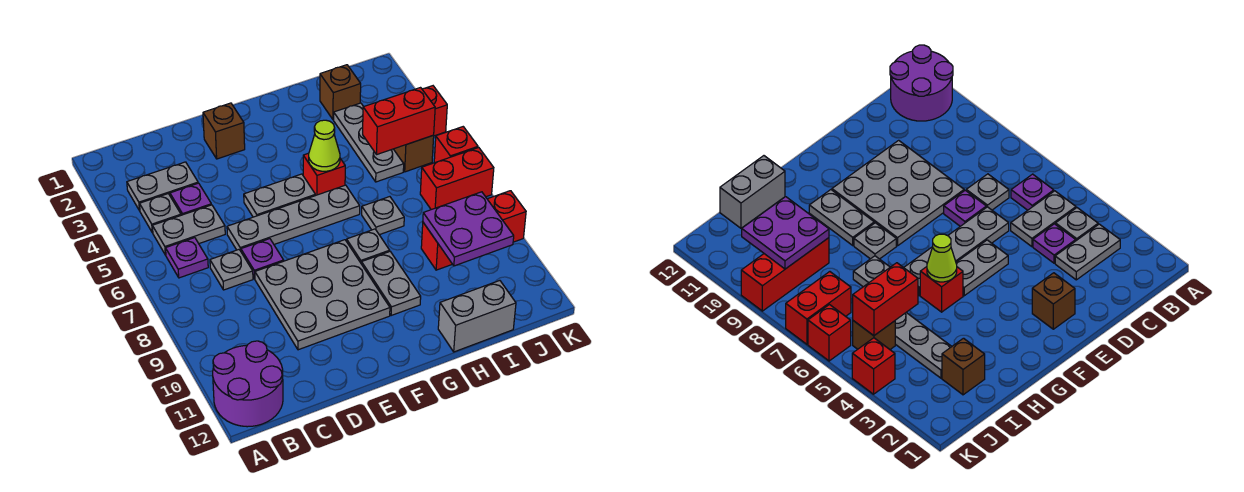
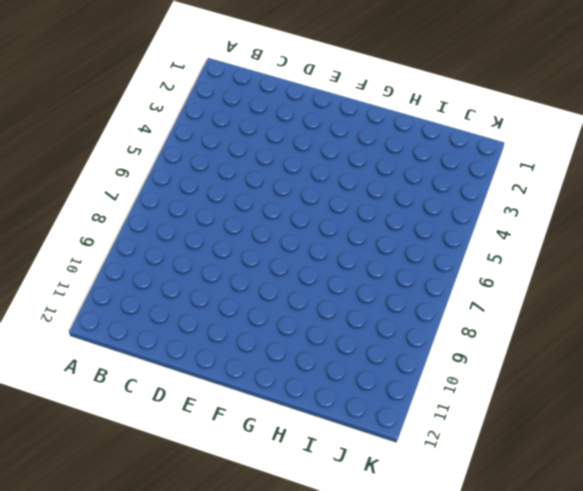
none -> purple round brick A11:B12 level 1
none -> grey plate B3:C3 level 1
none -> grey plate B4 level 1

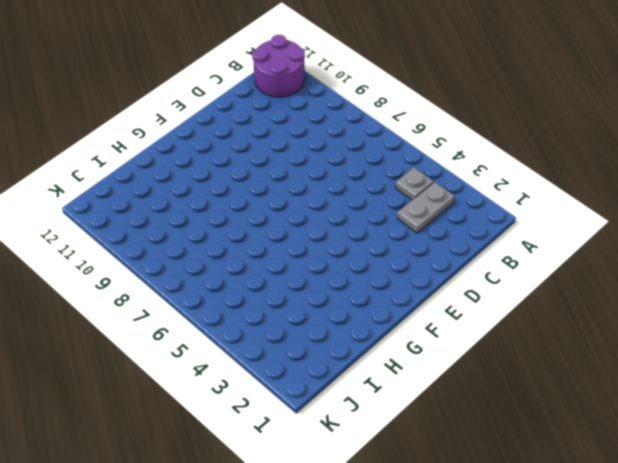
none -> grey plate B5:C5 level 1
none -> purple plate B6 level 1
none -> purple plate C4 level 1

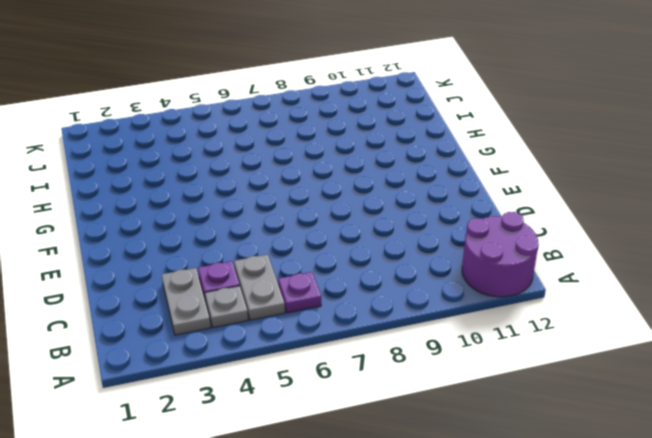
none -> grey plate C7 level 1
none -> grey plate D6:G6 level 1
none -> purple plate D7 level 1

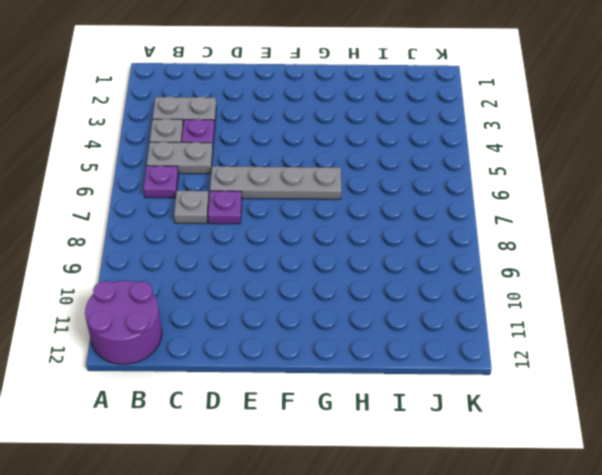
none -> grey plate D8:F10 level 1
none -> brown brick E2 level 1
none -> grey plate E5:F5 level 1

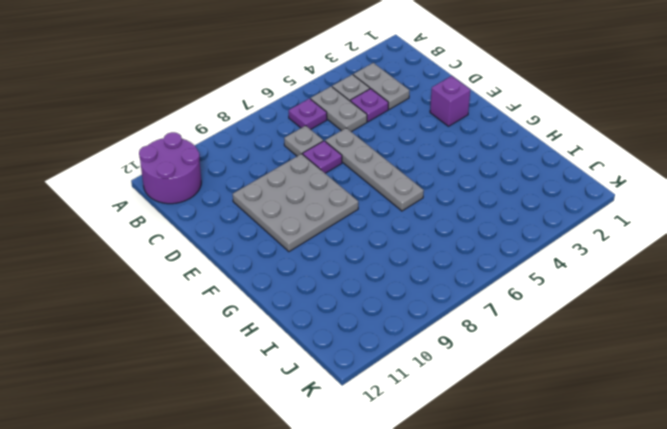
purple brick E2 level 1 -> brown brick E2 level 1
none -> grey plate E5:F5 level 1
none -> red brick G5 level 1
none -> grey plate G8 level 1

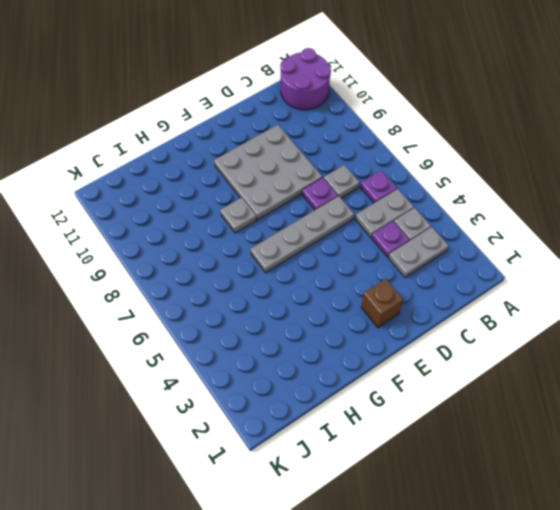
none -> grey plate E5:F5 level 1
none -> red brick G5 level 1
none -> grey plate G9:G10 level 1

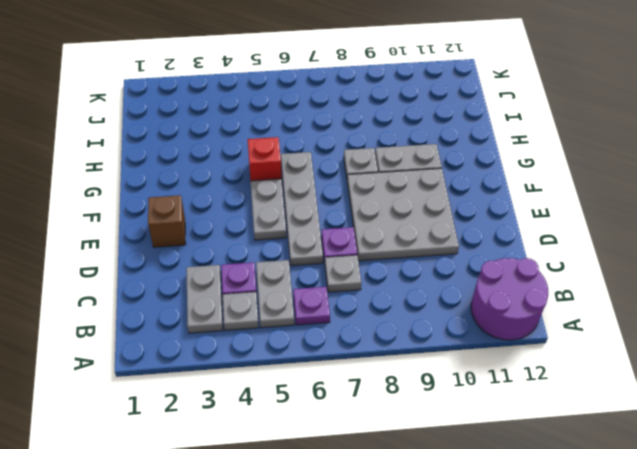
none -> grey plate H7 level 1
none -> grey brick H12:I12 level 1
none -> brown brick I2 level 1

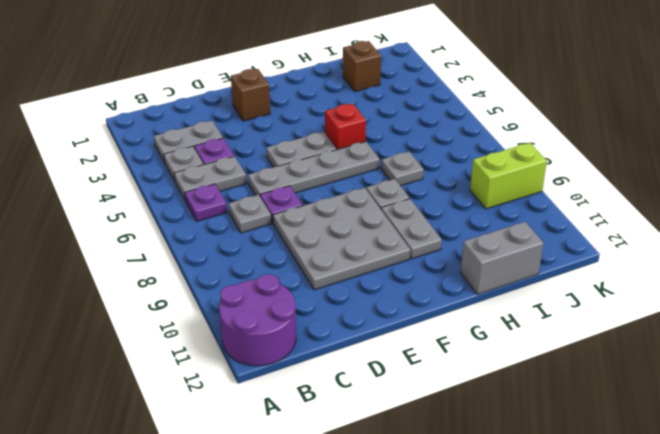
lime brick J9:K9 level 1 -> red brick I9:K9 level 1
none -> grey plate I3:I5 level 1
none -> brown brick J5 level 1
none -> red brick J7:K7 level 1

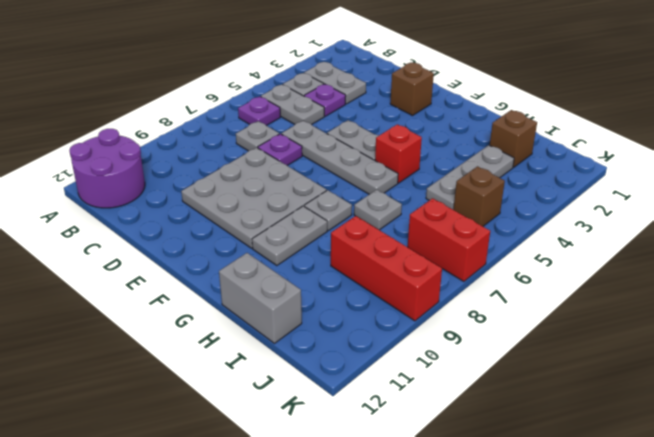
none -> red brick K4 level 1
none -> red brick K6 level 1
none -> lime cone G5 level 2

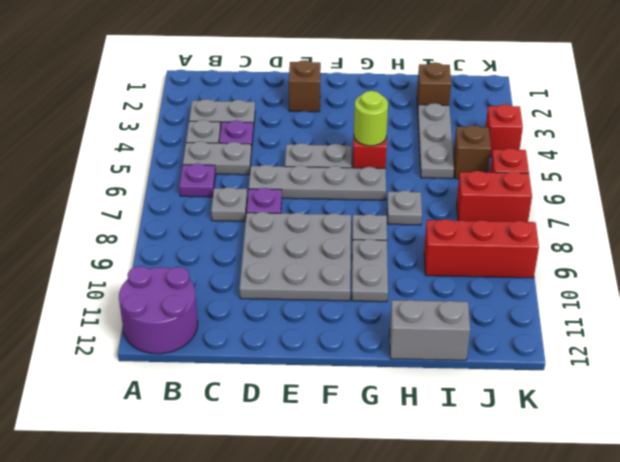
lime round brick G5 level 2 -> lime cone G5 level 2
none -> red brick I5:J5 level 2
none -> purple plate I9:J10 level 2

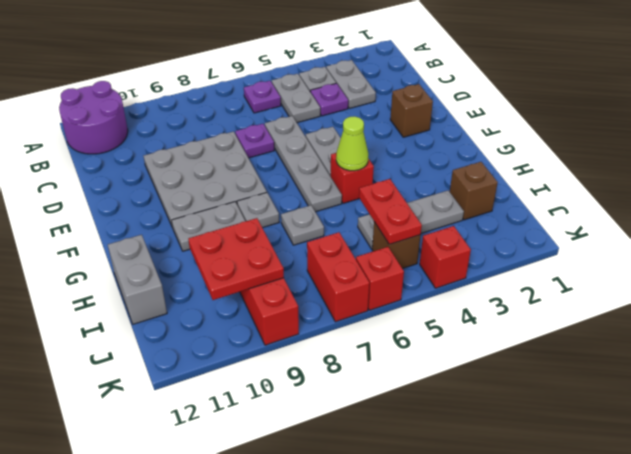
red plate I5:J5 level 2 -> red brick I5:J5 level 2
red plate I9:J10 level 2 -> purple plate I9:J10 level 2
none -> grey plate C7 level 1

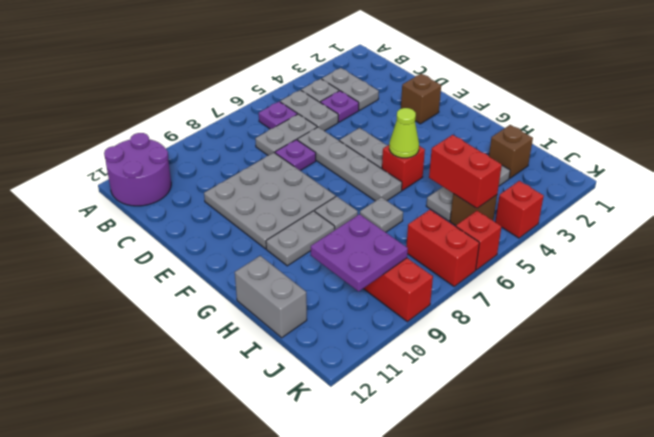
grey plate C6:C7 level 1 -> grey plate C7 level 1

